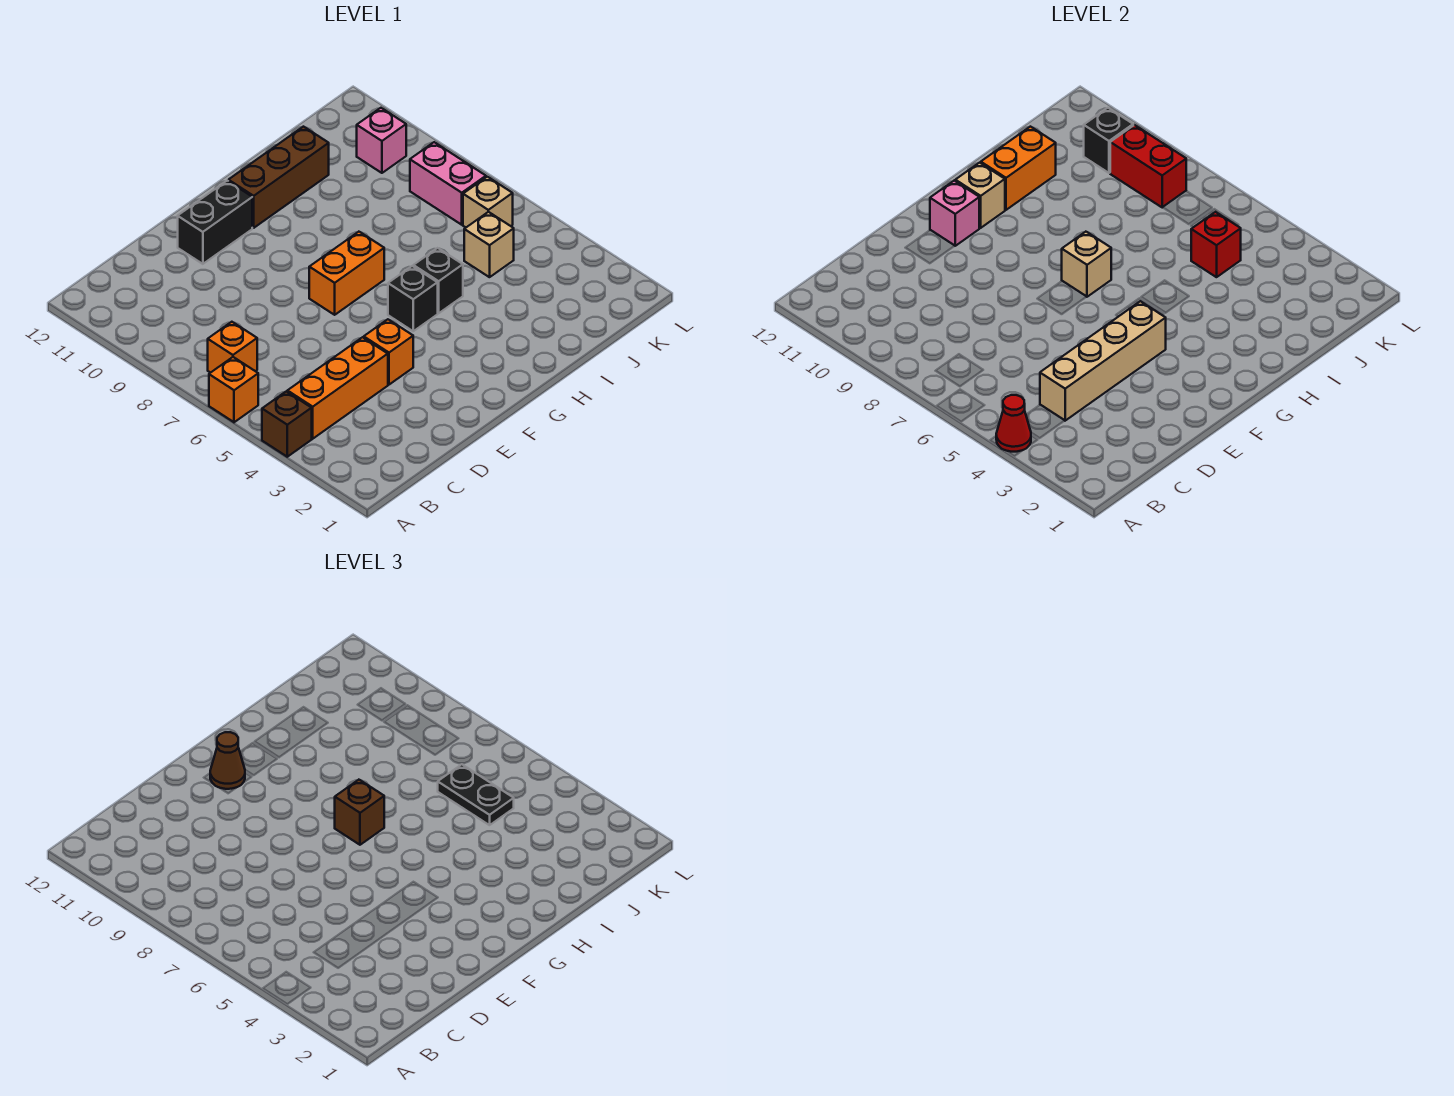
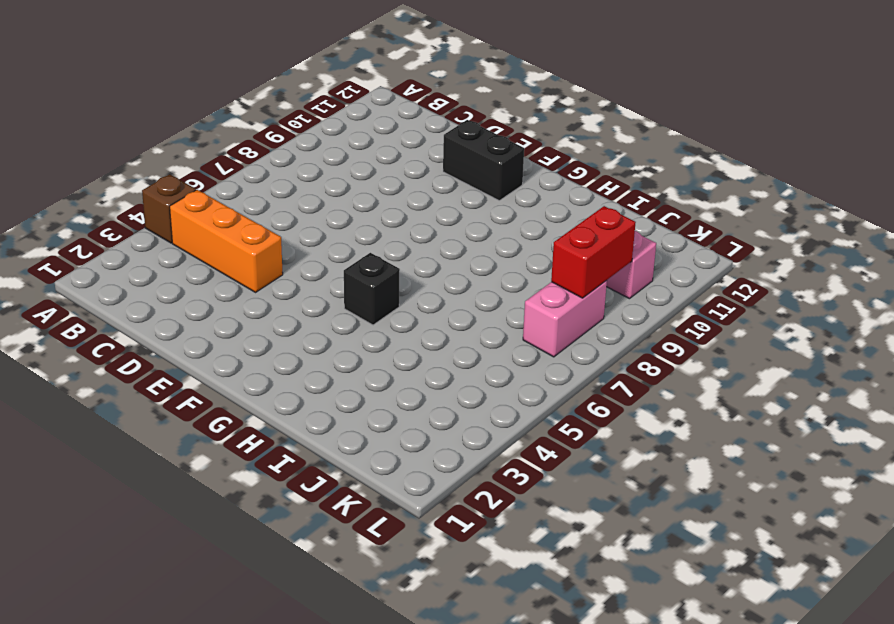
none -> orange brick A6 level 1
none -> orange brick B7 level 1
none -> orange brick E4 level 1

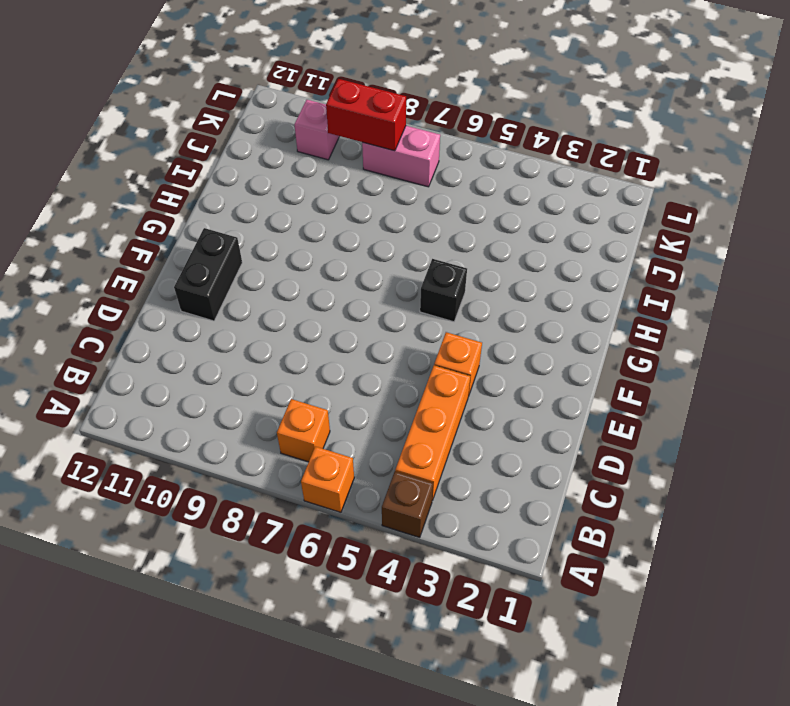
none -> orange brick F7:G7 level 1
none -> brown brick G11:I11 level 1
none -> black brick H5 level 1

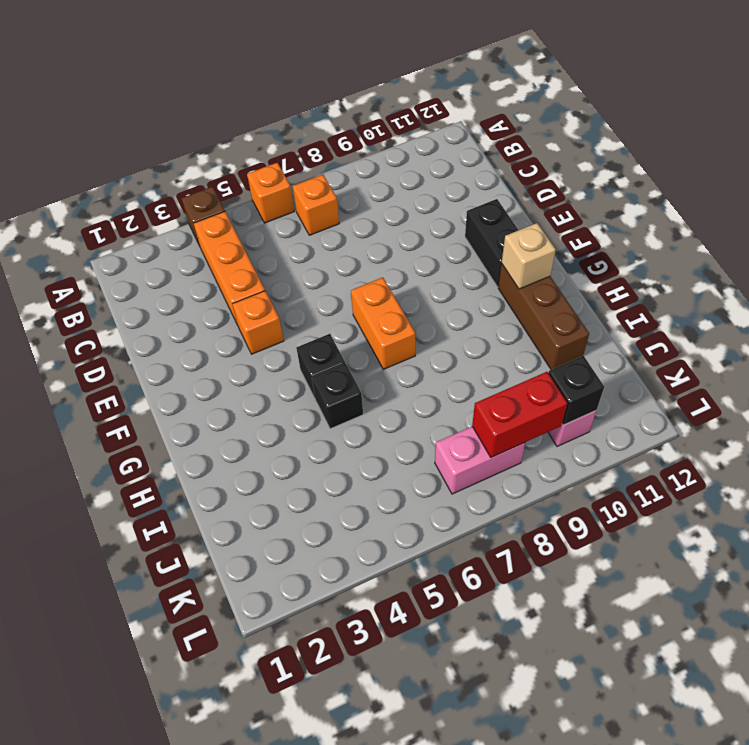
none -> tan brick J5 level 1
none -> tan brick K6 level 1
none -> red cone A4 level 2

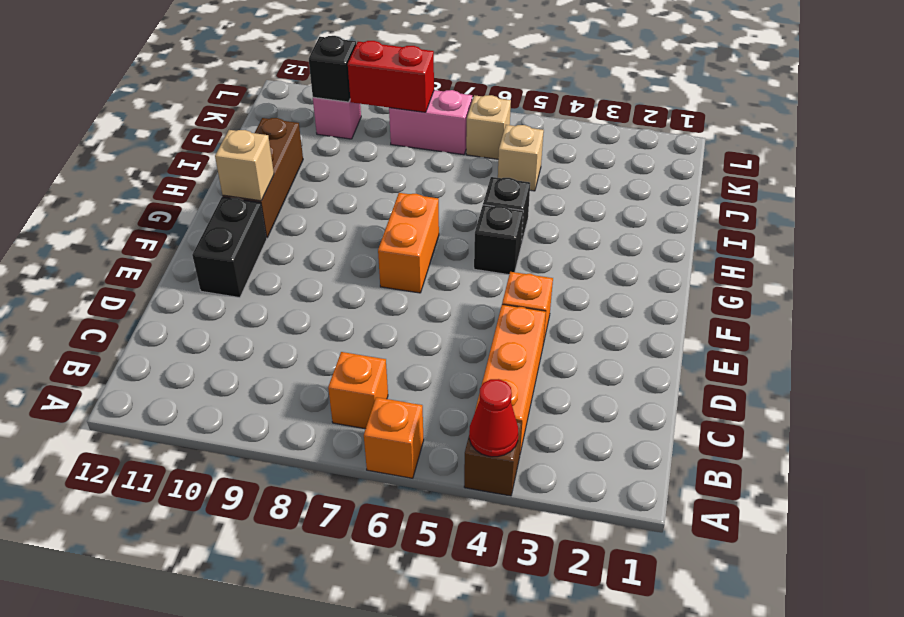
none -> tan brick C4:F4 level 2
none -> pink brick F11 level 2
none -> tan brick G7 level 2

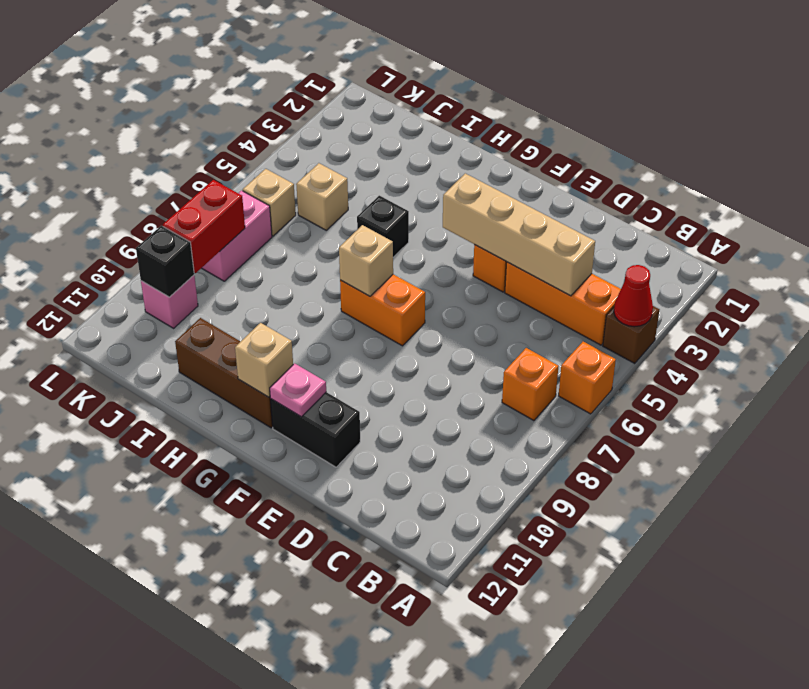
pink plate F11 level 2 -> pink brick F11 level 2
none -> black brick G5 level 1
none -> orange brick H11:I11 level 2
none -> red brick J5 level 2

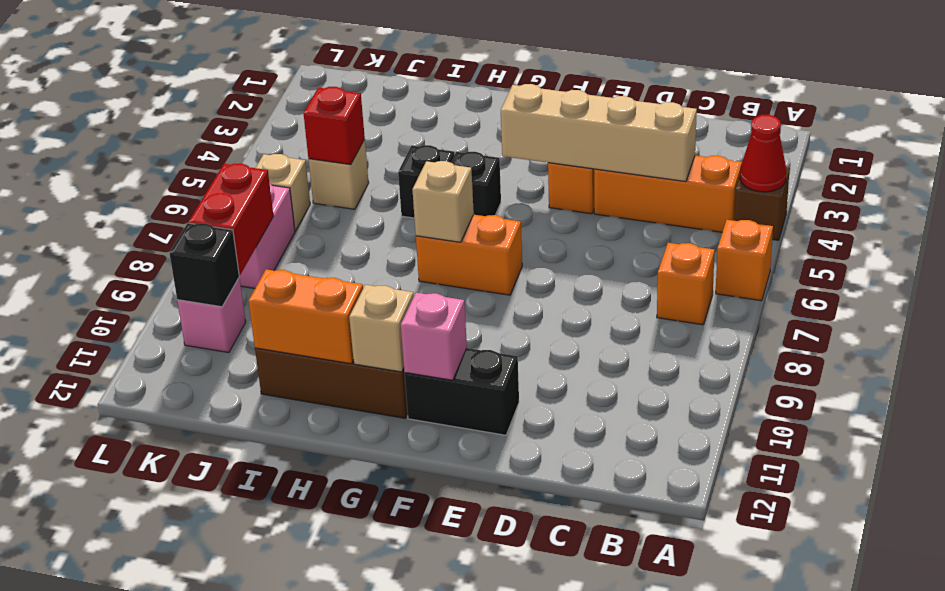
none -> brown cone F11 level 3
none -> brown brick G7 level 3
none -> black plate J5:J6 level 3

